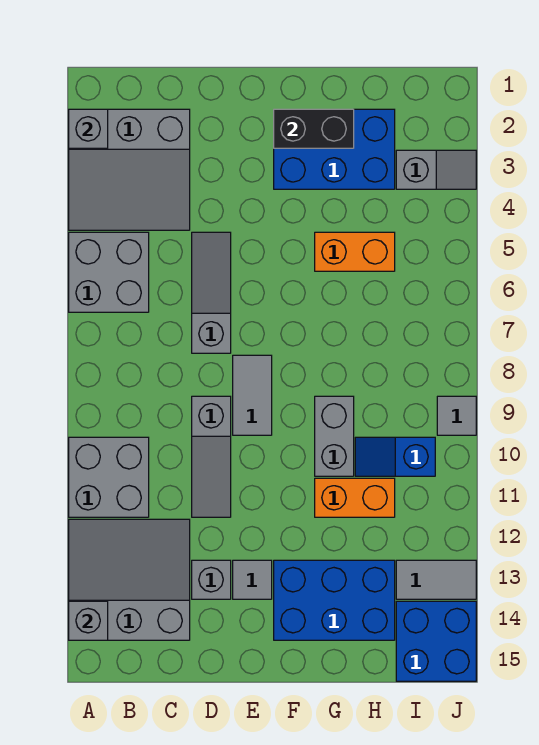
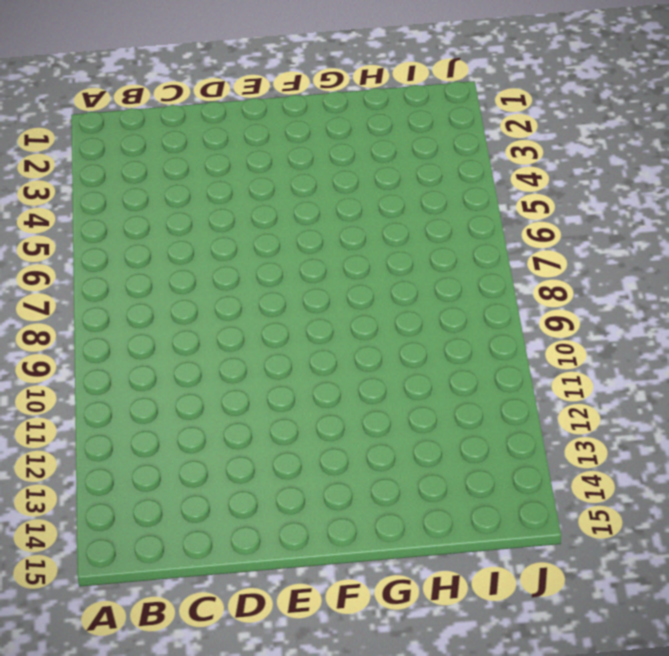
none -> grey slope A2:C4 level 1 top 2
none -> grey brick A5:B6 level 1
none -> grey brick A10:B11 level 1

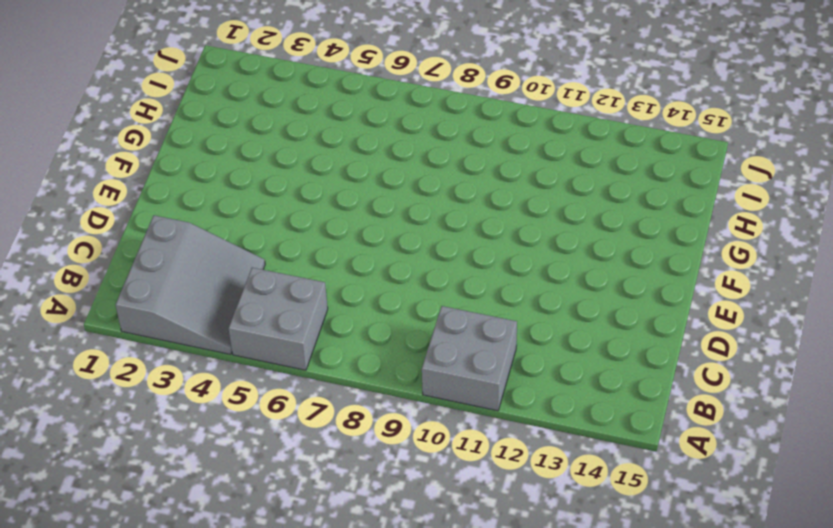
none -> grey slope A12:C14 level 1 top 14
none -> grey slope D5:D7 level 1 top 7
none -> grey slope D9:D11 level 1 top 9

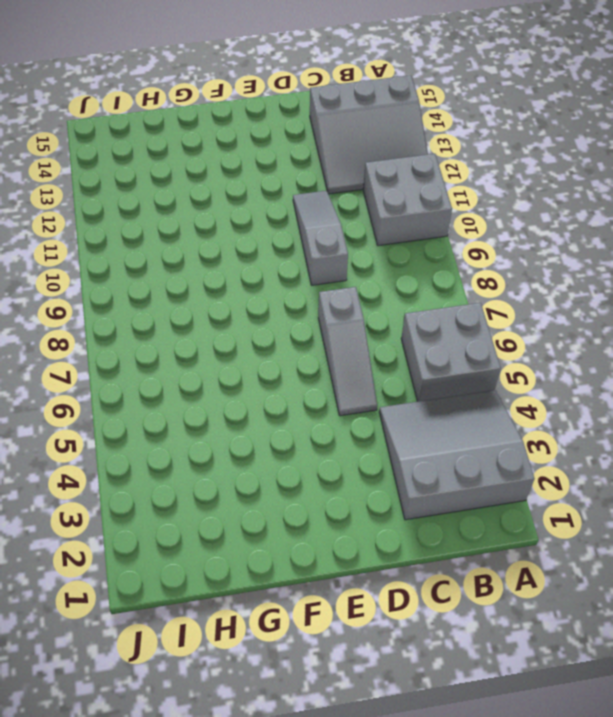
none -> grey brick D13 level 1
none -> grey tile E8:E9 level 1
none -> grey tile E13 level 1

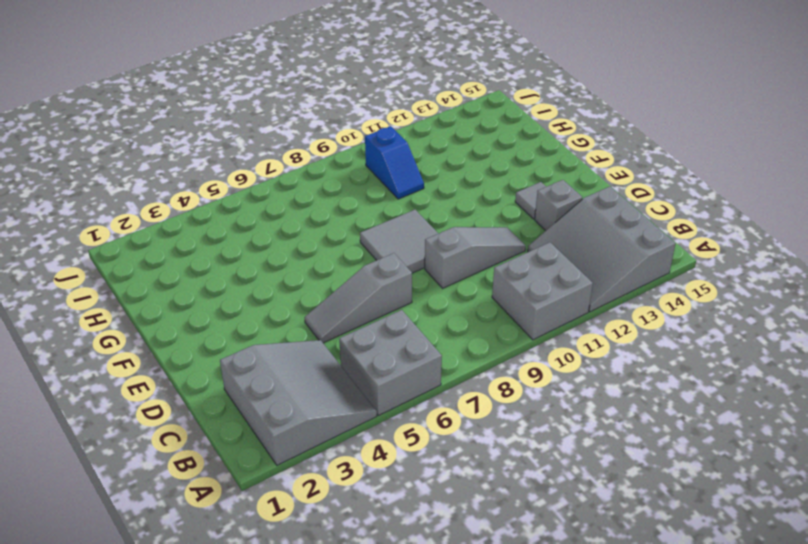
grey tile E8:F9 level 1 -> grey tile E8:E9 level 1
none -> blue brick F2:H3 level 1
none -> blue brick F13:H14 level 1
none -> orange brick G5:H5 level 1

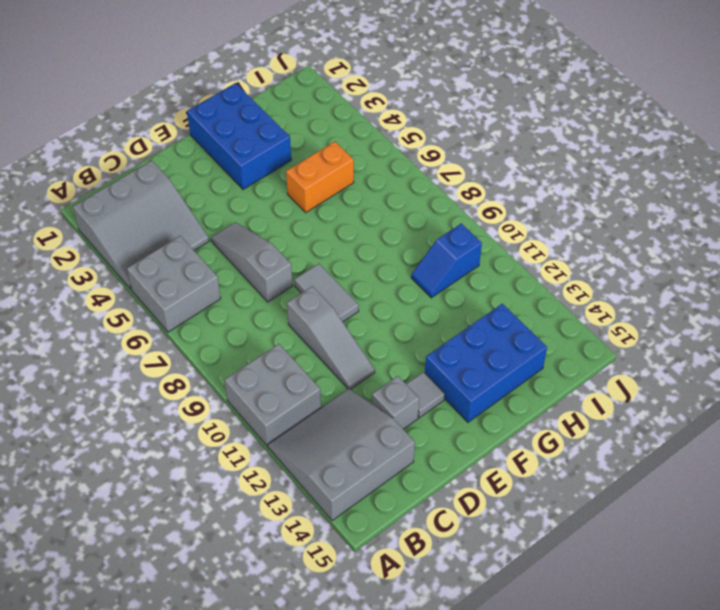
blue brick F1:G3 level 1 -> blue brick F2:H3 level 1
none -> grey brick G9:G10 level 1
none -> orange brick G11:H11 level 1
none -> grey slope I3:J3 level 1 top I

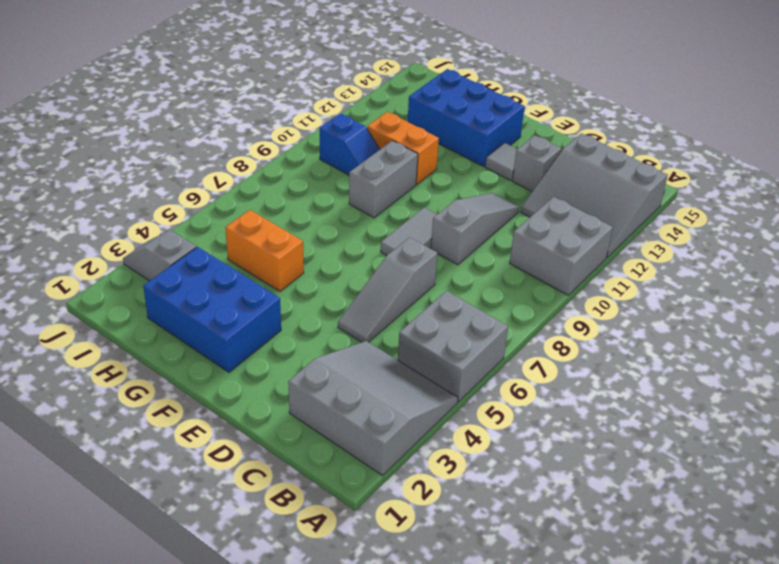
none -> grey tile I13:J13 level 1
none -> blue brick I14:J15 level 1
none -> grey tile J9 level 1

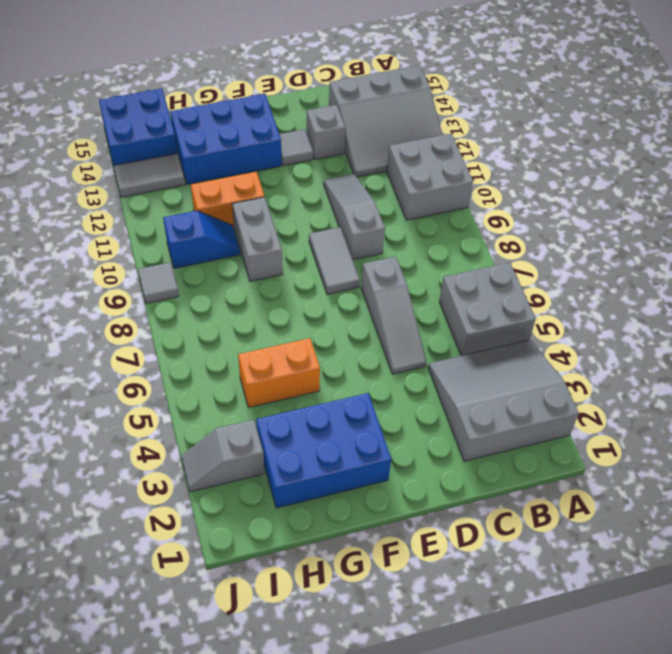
none -> grey brick A2 level 2
none -> grey brick A14 level 2
none -> black brick F2:G2 level 2

